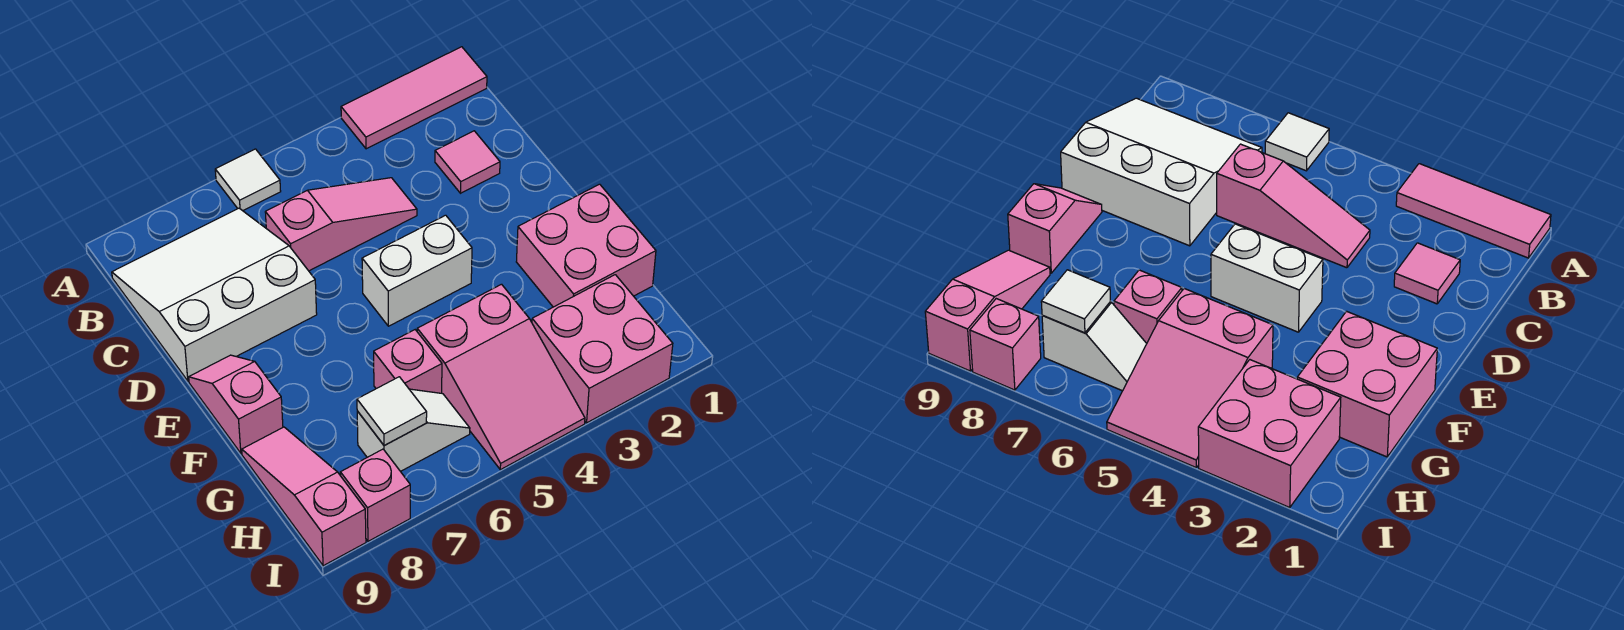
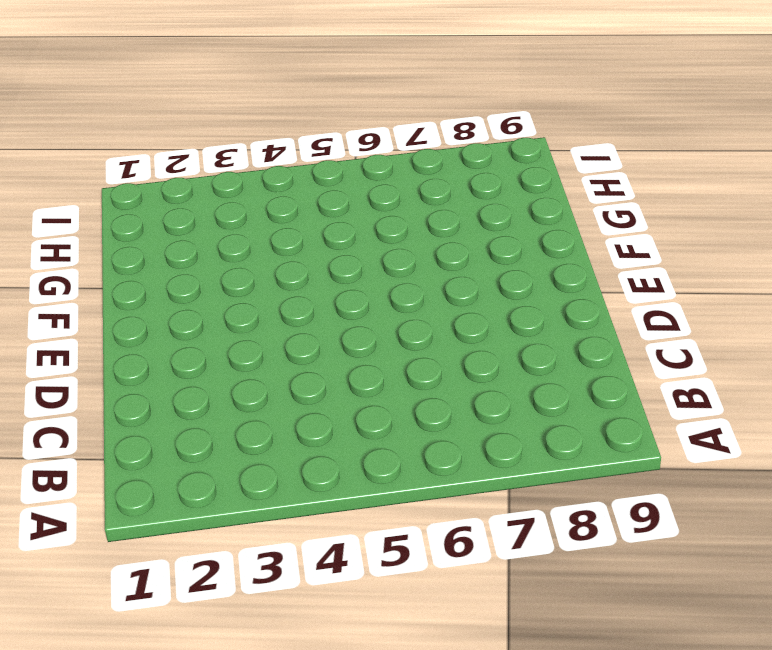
none -> pink tile A1:A3 level 1
none -> white tile A6 level 1
none -> white slope B7:D9 level 1 top D

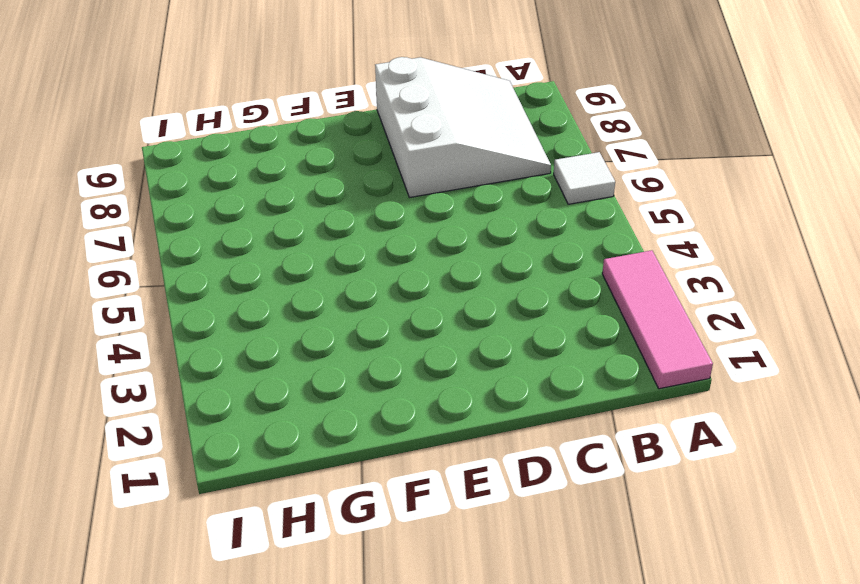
none -> pink tile C2 level 1
none -> pink slope C4:C6 level 1 top 6
none -> white brick E4:E5 level 1

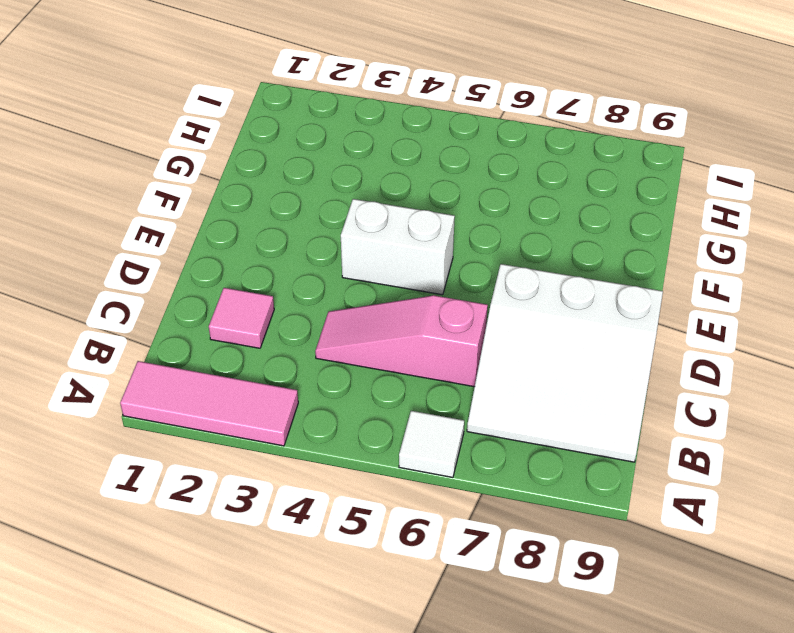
none -> pink slope E9:F9 level 1 top F
none -> pink brick F1:G2 level 1
none -> pink slope G4:I5 level 1 top G

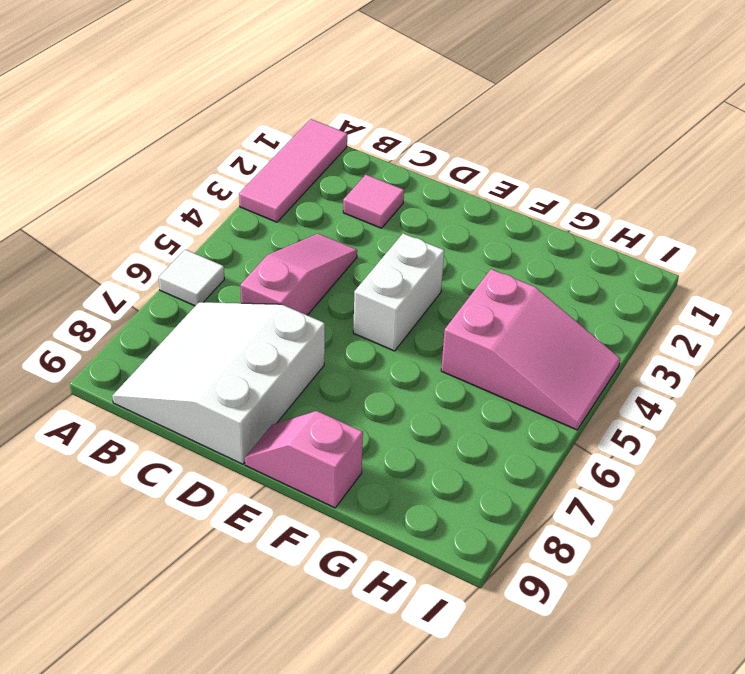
none -> pink brick F1:G2 level 1
none -> pink brick G6 level 1
none -> pink slope G9:I9 level 1 top I

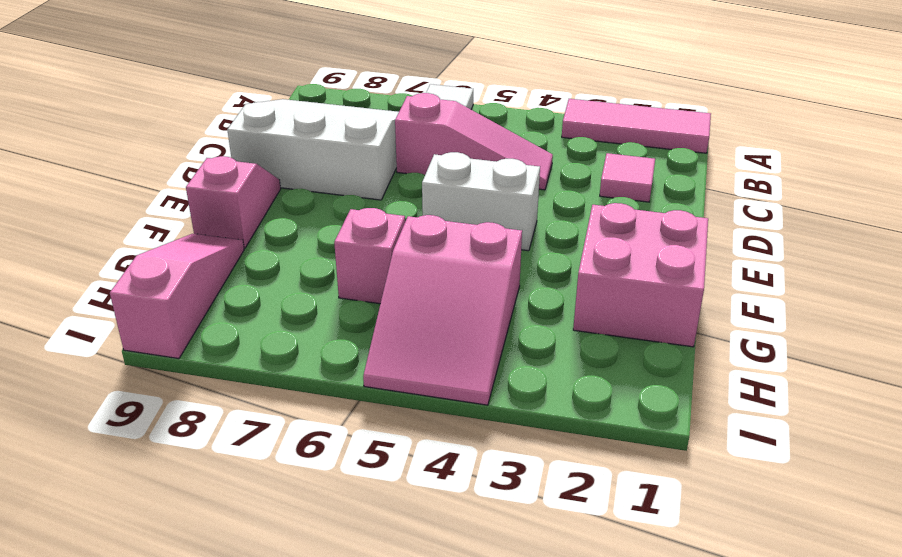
none -> pink brick H2:I3 level 1
none -> white slope H6:H7 level 1 top 7
none -> pink brick I8 level 1

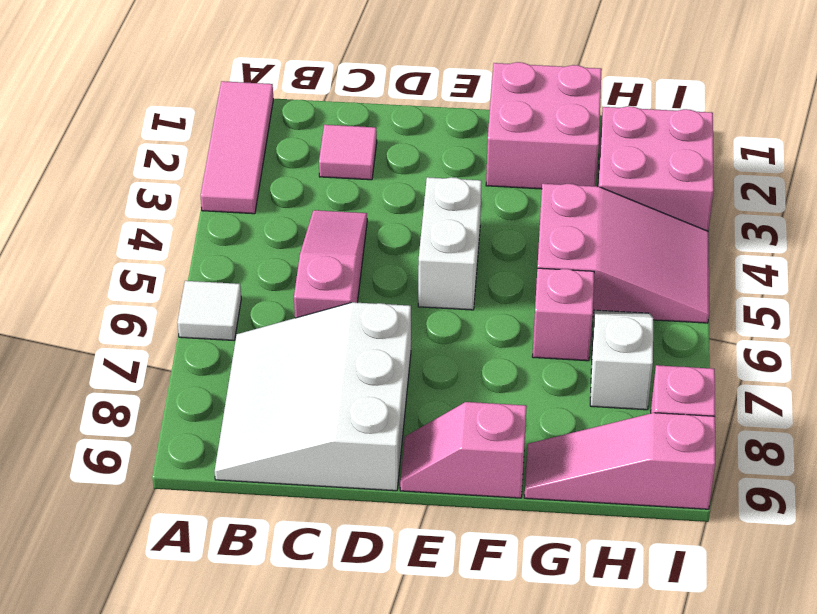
none -> white tile H7 level 2

